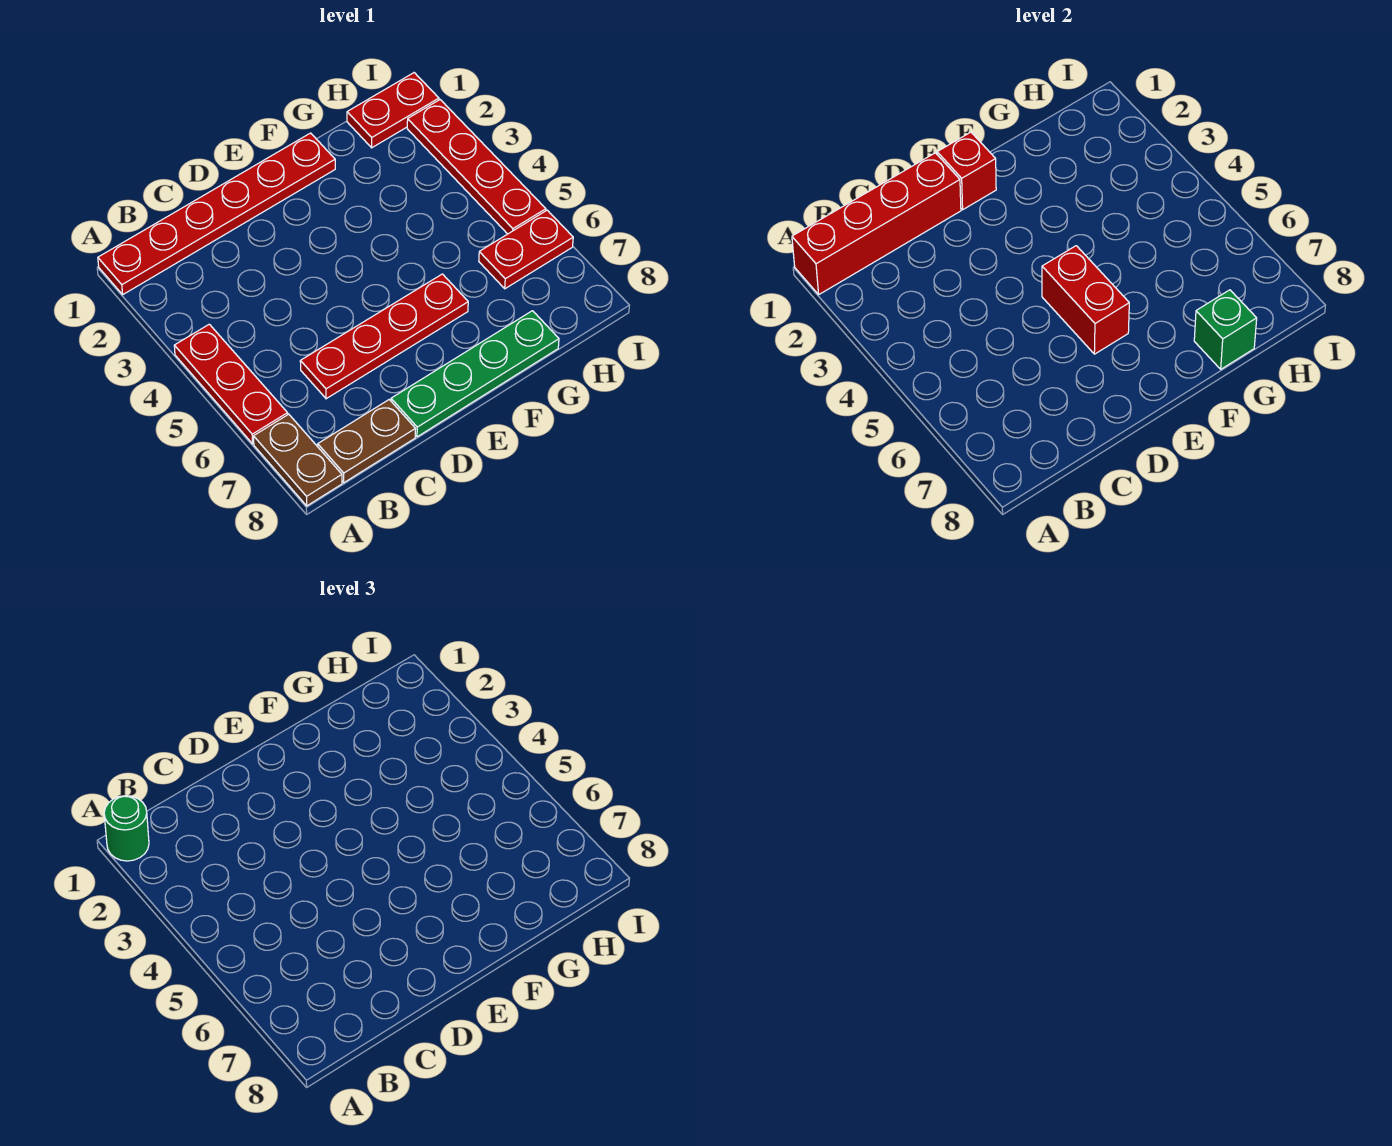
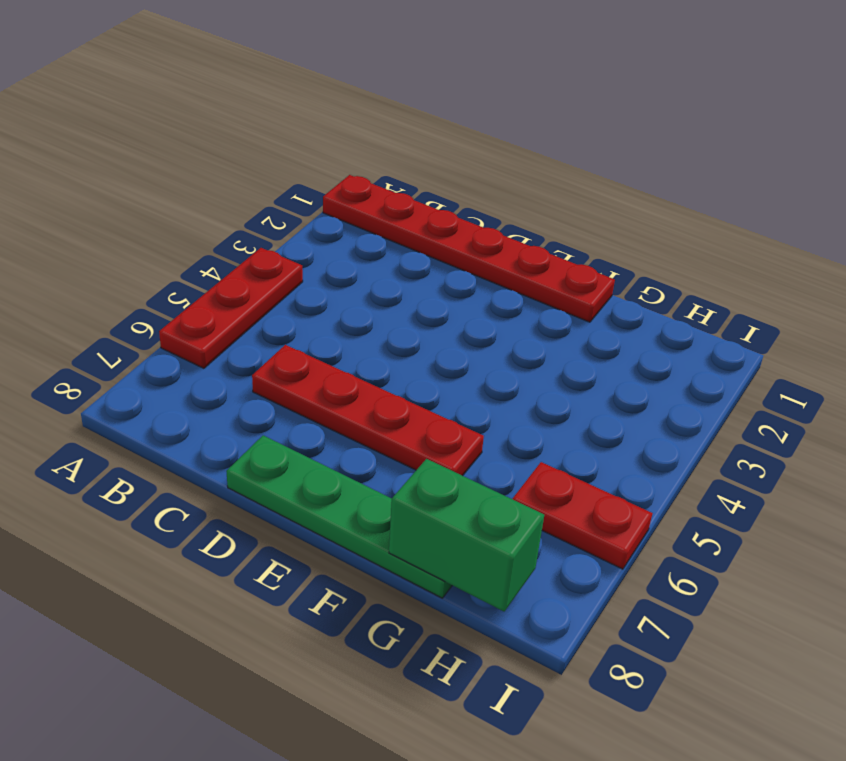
green brick G8:H8 level 2 -> green brick G8 level 2
none -> brown plate A7:A8 level 1
none -> brown plate B8:C8 level 1
none -> red plate H1:I1 level 1

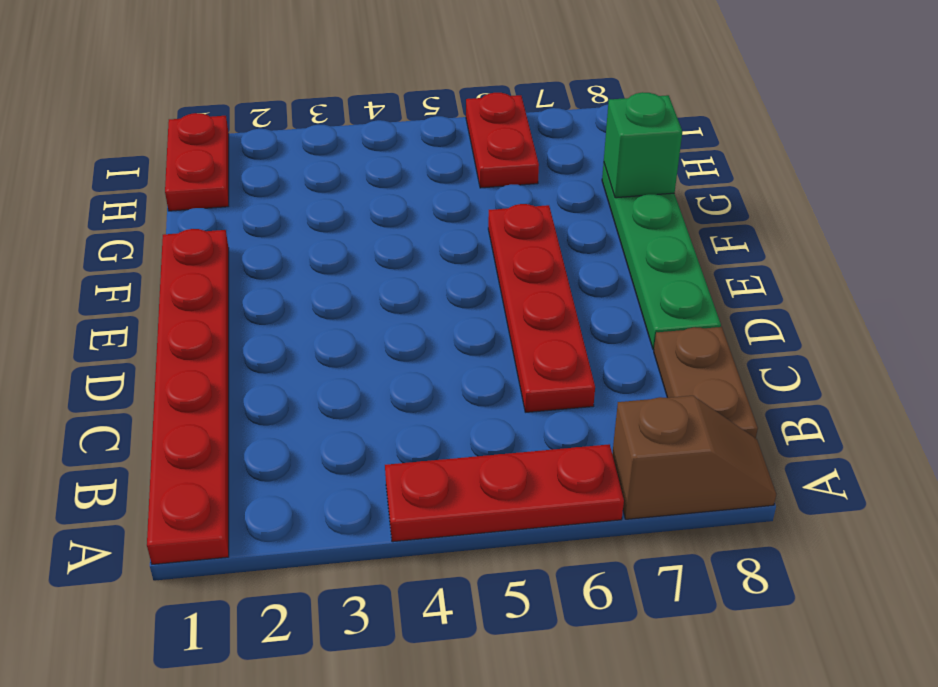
brown slope A7:A8 level 1 top 7 -> brown plate A7:A8 level 1
none -> red plate I2:I5 level 1
none -> red brick A1:D1 level 2
none -> red brick E1 level 2

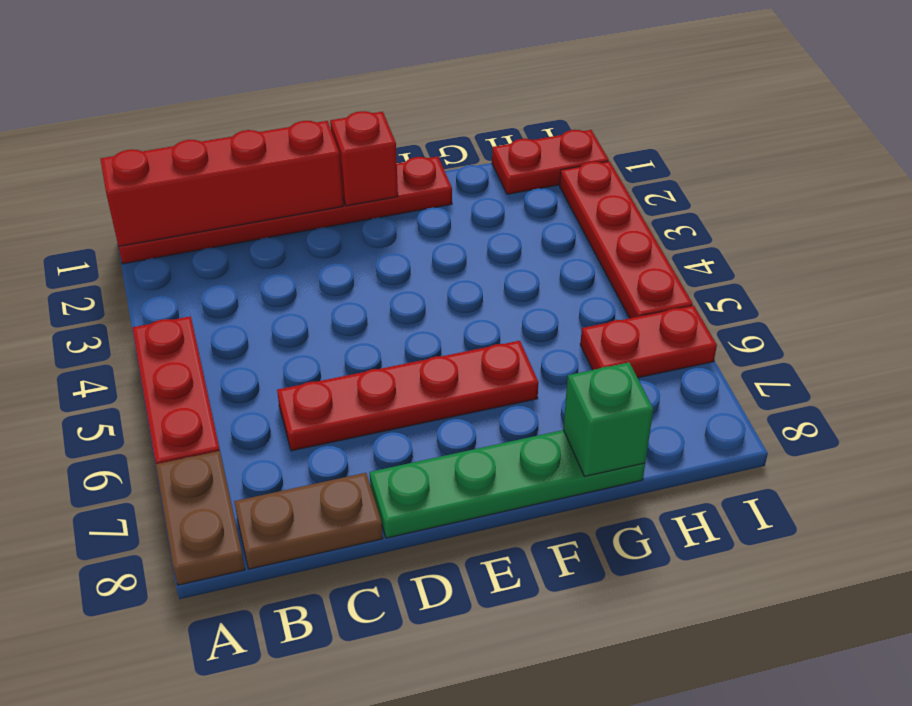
none -> red brick E5:E6 level 2
none -> green round brick A1 level 3

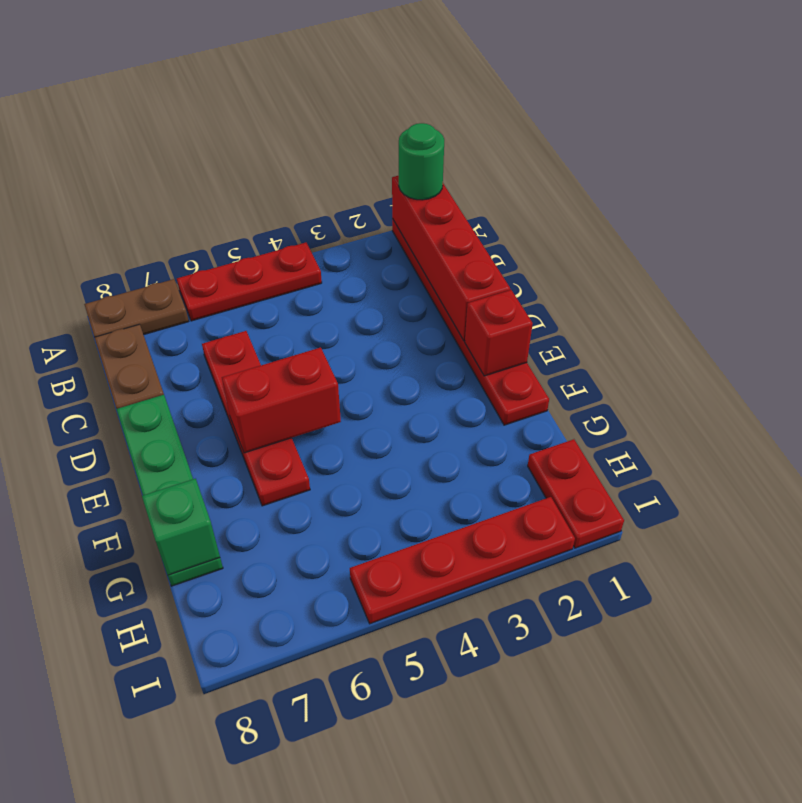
none -> red plate H6:I6 level 1

